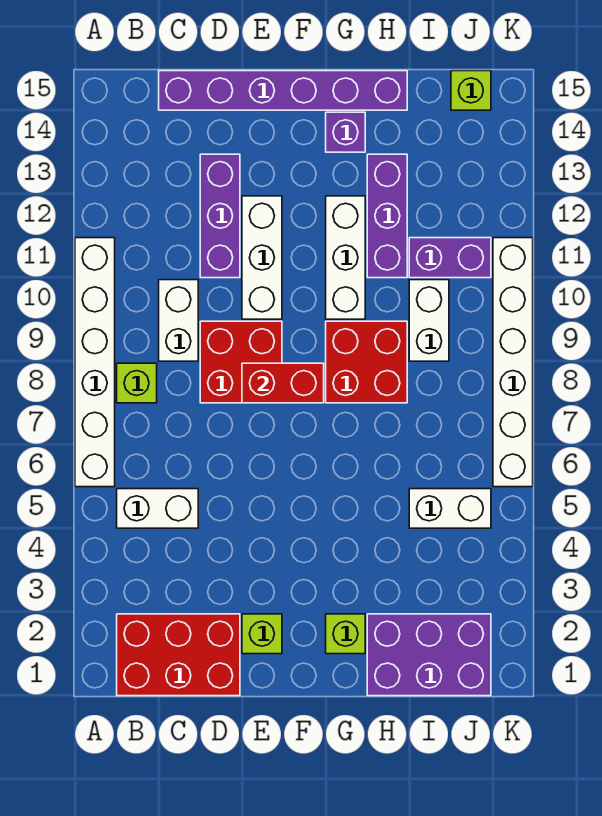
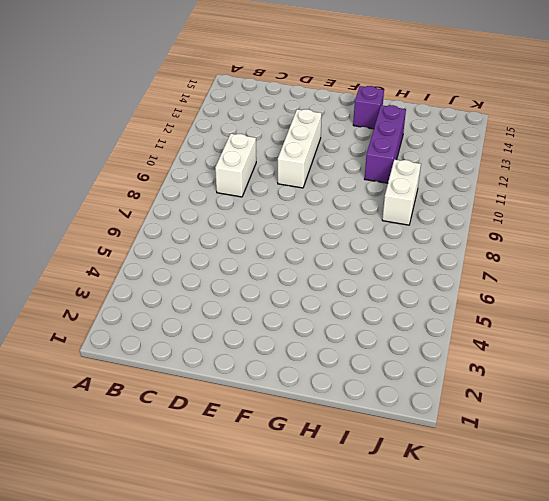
none -> white brick A6:A11 level 1
none -> red brick B1:D2 level 1
none -> white brick B5:C5 level 1

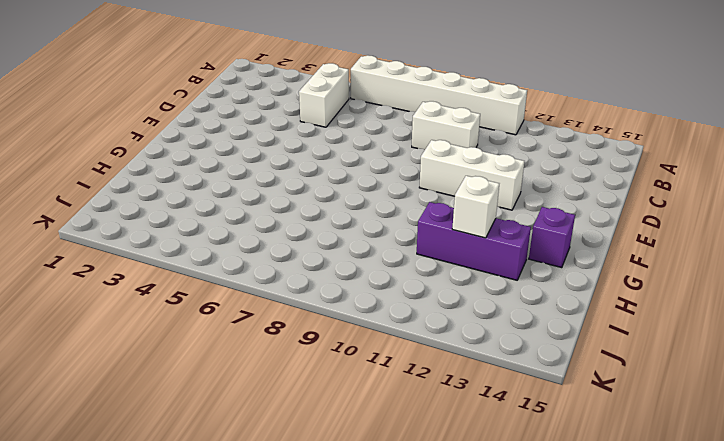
white brick H12 level 2 -> none
none -> red brick B1:D2 level 1
none -> lime brick B8 level 1
none -> purple brick C15:H15 level 1

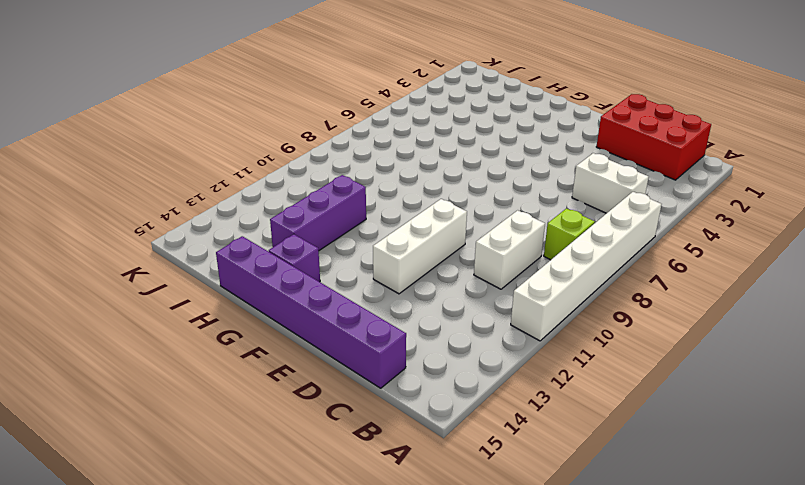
none -> red brick D8:E9 level 1
none -> purple brick D11:D13 level 1
none -> lime brick E2 level 1

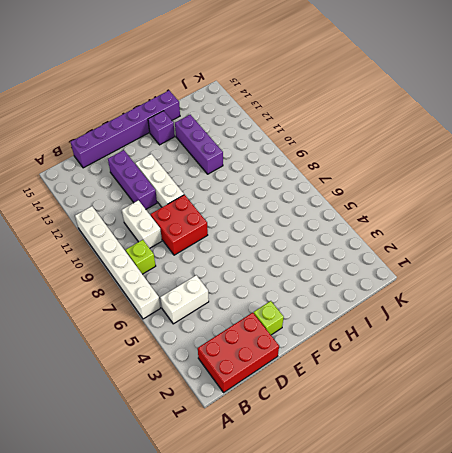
none -> lime brick G2 level 1
none -> red brick G8:H9 level 1
none -> white brick G10:G12 level 1

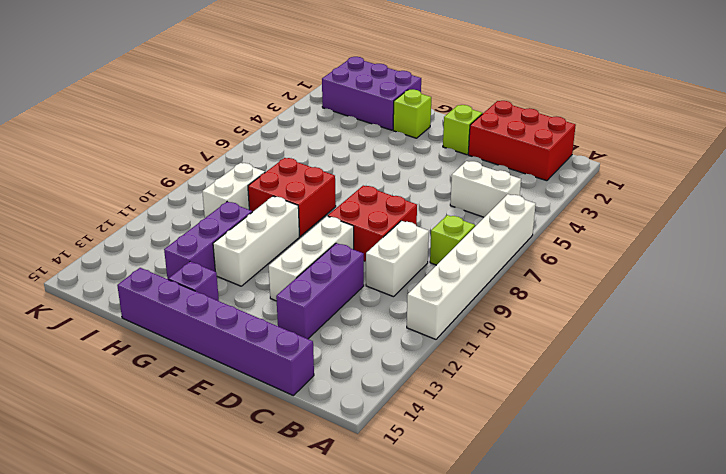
none -> white brick I5:J5 level 1
none -> purple brick I11:J11 level 1
none -> lime brick J15 level 1

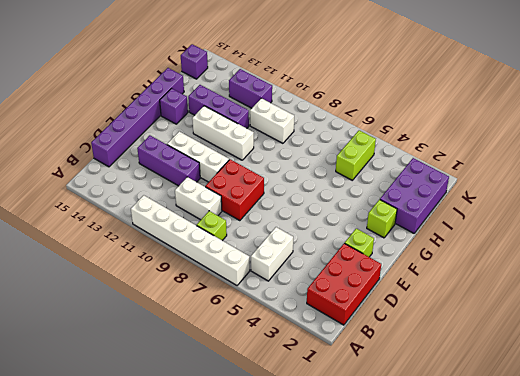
lime brick I5:J5 level 1 -> white brick I5:J5 level 1
purple brick J11:J12 level 1 -> purple brick I11:J11 level 1
purple brick J15 level 1 -> lime brick J15 level 1
none -> red brick G8:H9 level 1
none -> white brick K6:K11 level 1
none -> red brick E8:F8 level 2

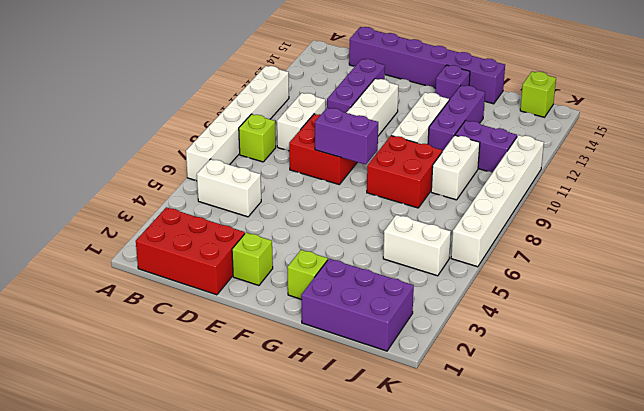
purple brick E8:F8 level 2 -> red brick E8:F8 level 2

